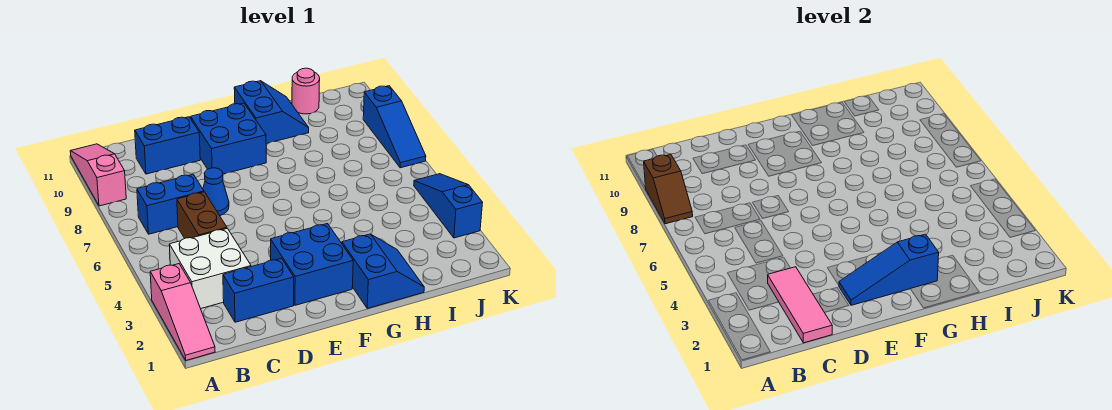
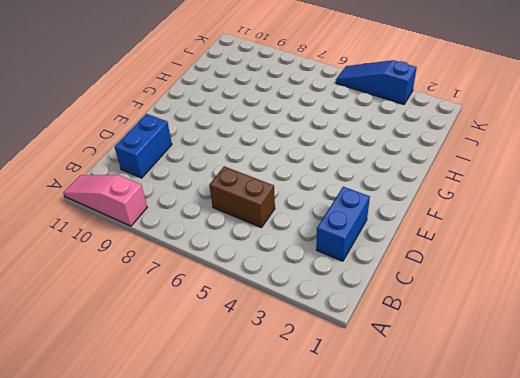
none -> pink slope A1:A3 level 1 top 3
none -> white brick B3:C4 level 1
none -> blue brick B7:C7 level 1

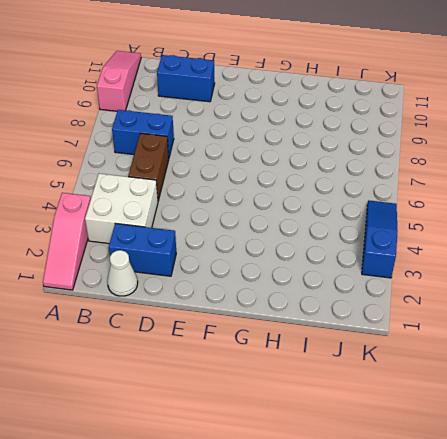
white cone C1 level 1 -> none
none -> blue cone D7 level 1
none -> blue brick E2:F3 level 1
none -> blue brick E9:F10 level 1

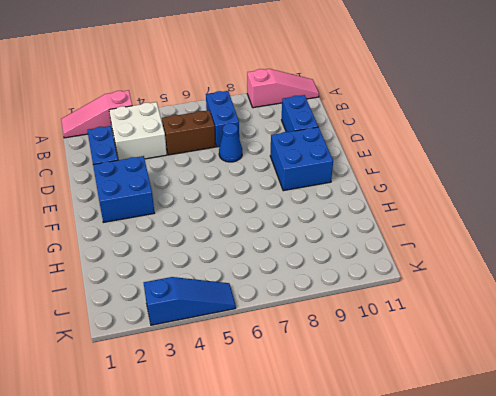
none -> blue slope G1:H2 level 1 top G
none -> blue slope G10:H11 level 1 top G
none -> pink round brick I11 level 1

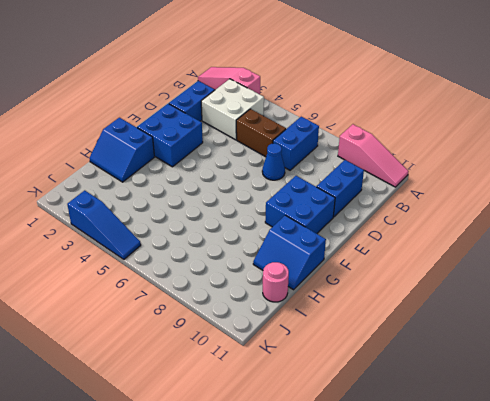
none -> blue slope K7:K9 level 1 top 9
none -> brown slope A8:A9 level 2 top 9
none -> pink tile C1:C3 level 2

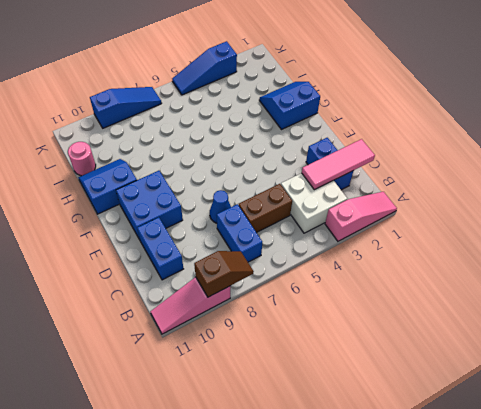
none -> blue brick E2:F3 level 1
none -> blue slope E2:G2 level 2 top G

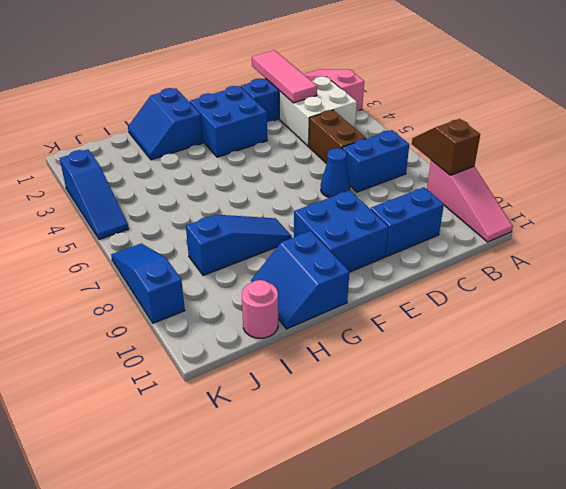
blue slope G8:I8 level 1 top I -> blue slope E2:G2 level 2 top G

